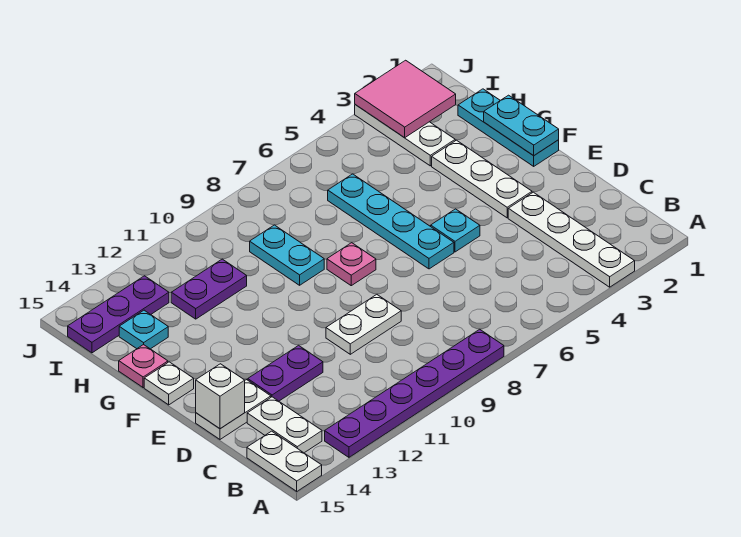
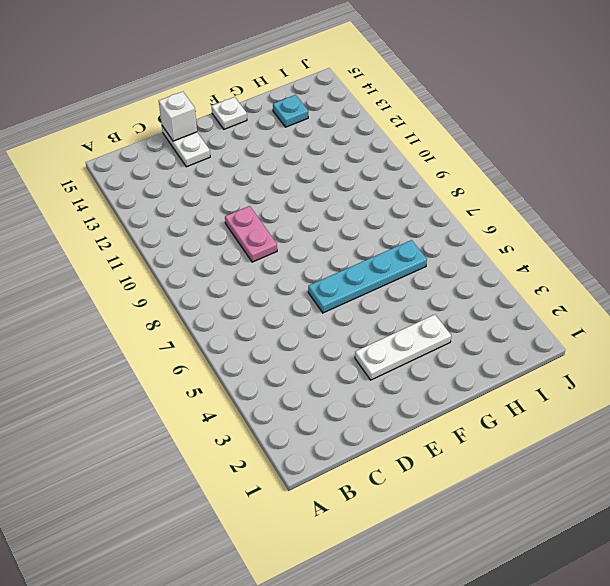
pink plate D9:D10 level 1 -> white plate D9:D10 level 1
none -> white plate A3:D3 level 1
none -> purple plate A8:A13 level 1
none -> white plate A15:B15 level 1

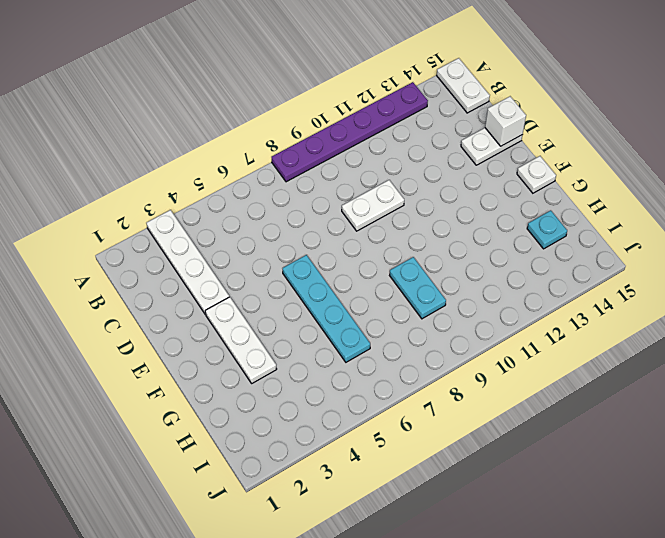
none -> white plate B14:C14 level 1
none -> purple plate D12:D13 level 1
none -> cyan plate E5 level 1

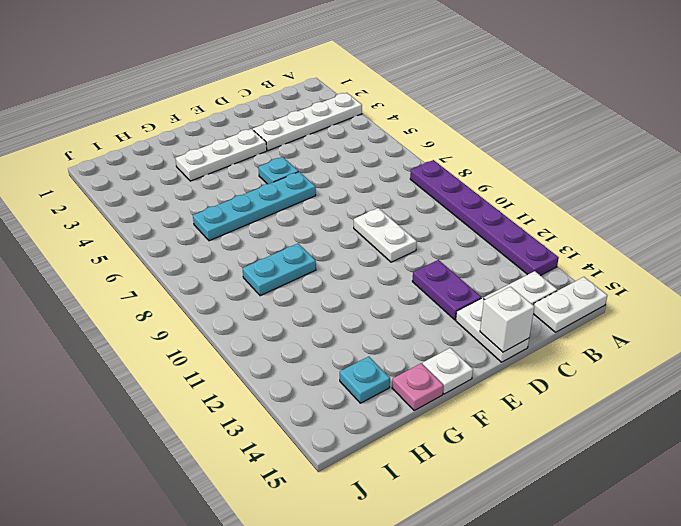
none -> cyan plate F1:H1 level 1
none -> pink plate F8 level 1
none -> white plate H3:J3 level 1

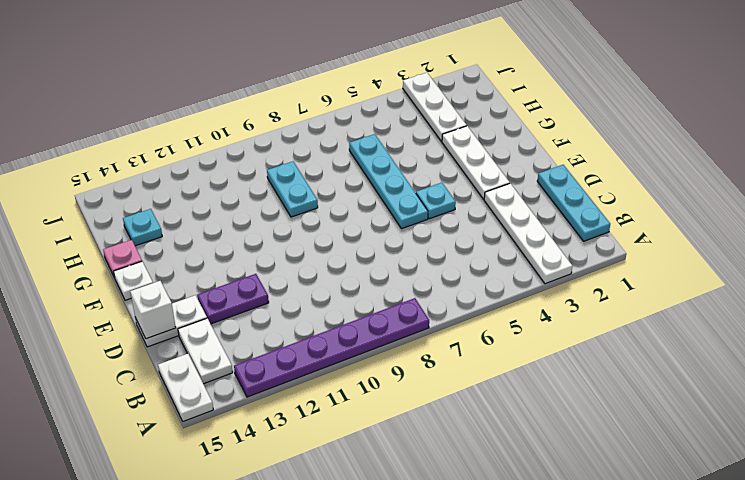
cyan plate B1:D1 level 1 -> cyan plate F1:H1 level 1
none -> white plate D9:D10 level 1
none -> pink plate F8 level 1
none -> purple plate H11:H12 level 1

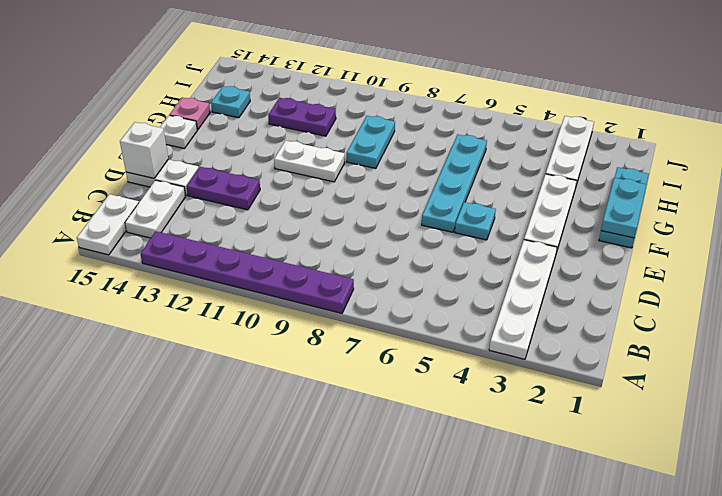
white plate F10:F11 level 1 -> white plate D9:D10 level 1
none -> pink plate F8 level 1
none -> purple plate I13:I15 level 1
none -> pink tile I2:J3 level 2

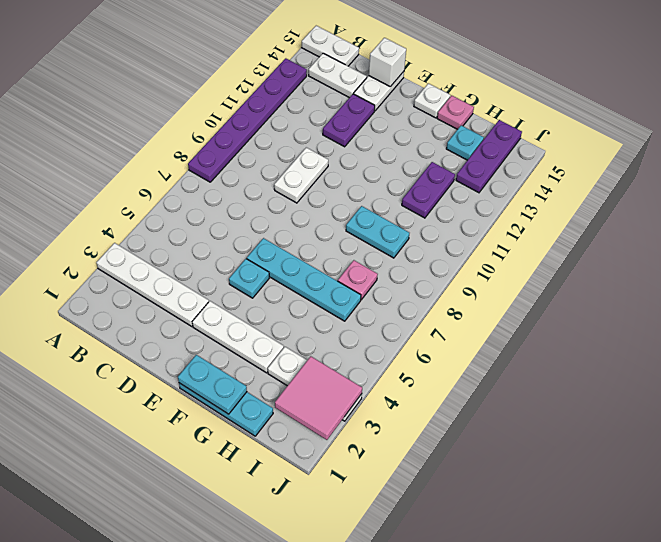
pink plate H7 level 1 -> pink plate F8 level 1

